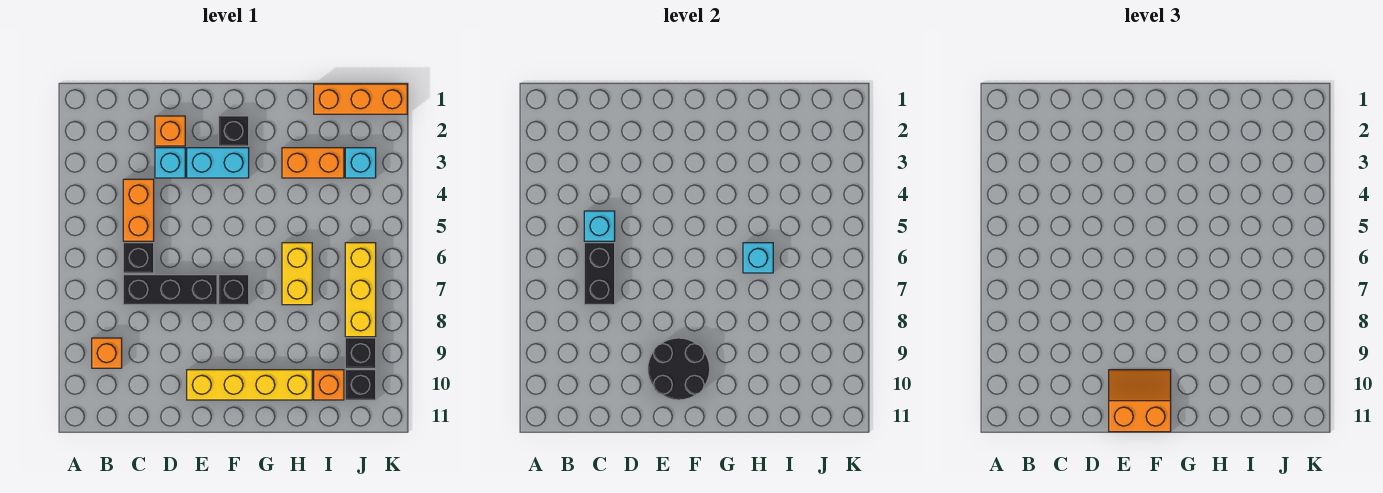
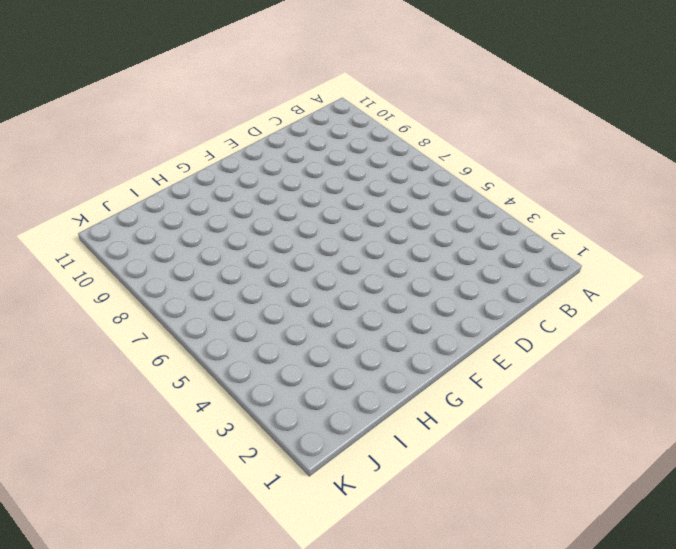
none -> orange brick B9 level 1
none -> orange brick C4:C5 level 1
none -> black brick C6 level 1

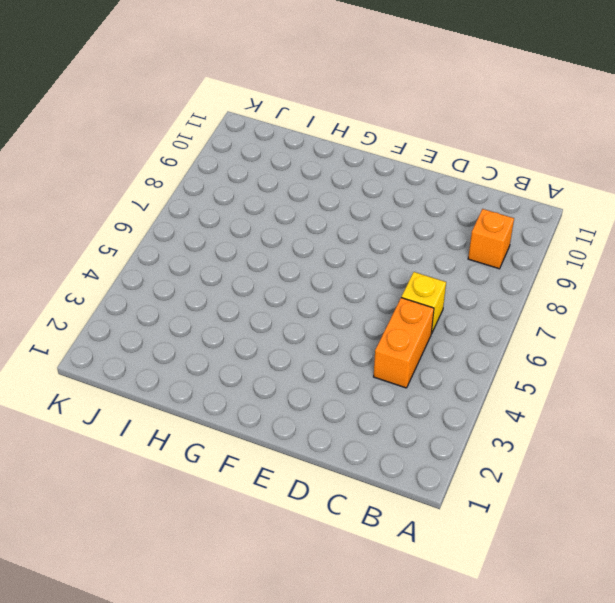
yellow brick C6 level 1 -> black brick C6 level 1
none -> black brick C7:E7 level 1
none -> orange brick D2 level 1
none -> cyan brick D3 level 1

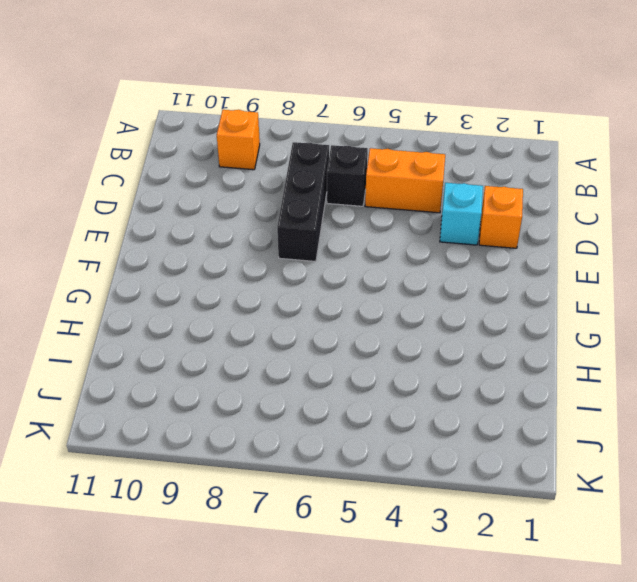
none -> cyan brick E3:F3 level 1
none -> yellow brick E10:H10 level 1
none -> black brick F2 level 1

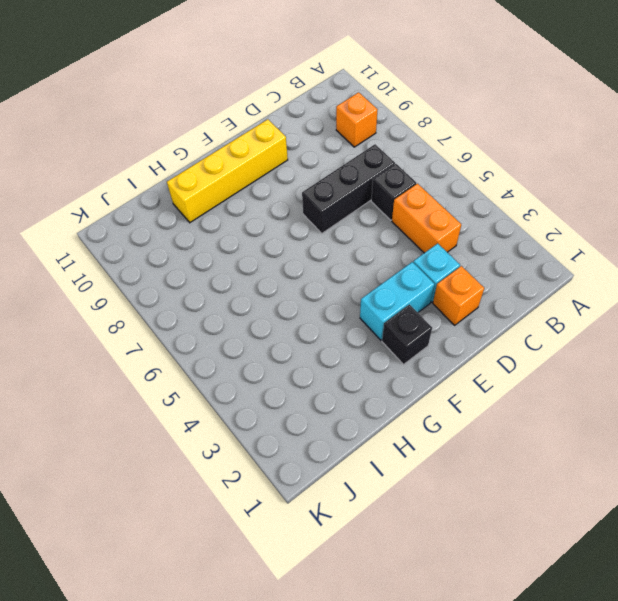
none -> black brick F7 level 1
none -> orange brick H3:I3 level 1
none -> yellow brick H6:H7 level 1

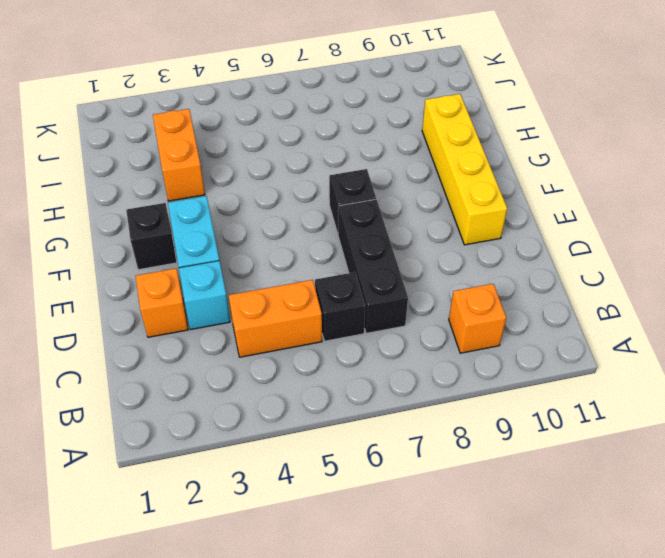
none -> yellow brick H6:H7 level 1
none -> orange brick I1:K1 level 1
none -> orange brick I10 level 1

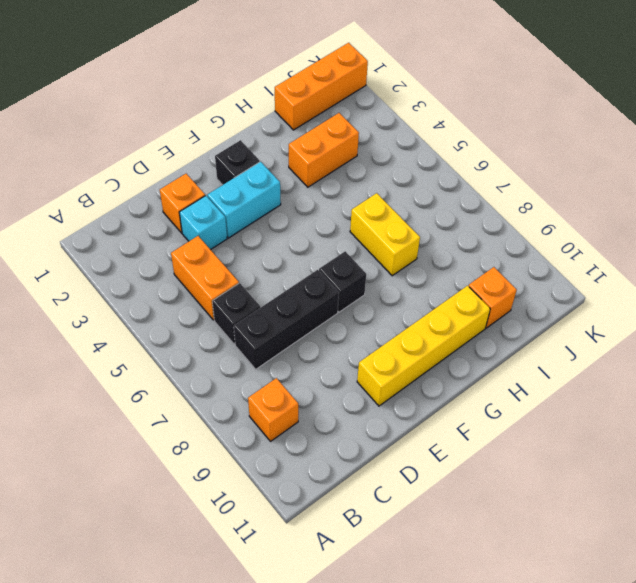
none -> cyan brick J3 level 1
none -> yellow brick J6:J8 level 1
none -> black brick J9 level 1

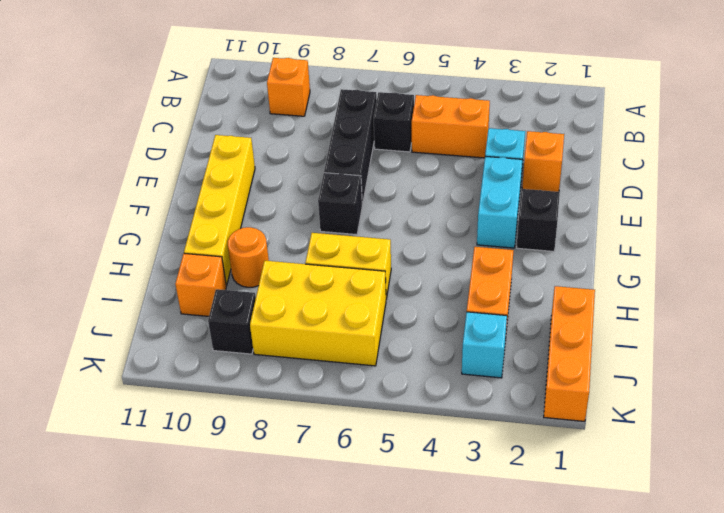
orange round brick H9 level 1 -> none
yellow brick I6:J8 level 1 -> yellow brick J6:J8 level 1
none -> black brick J10 level 1
none -> cyan brick C5 level 2
none -> black brick C6:C7 level 2

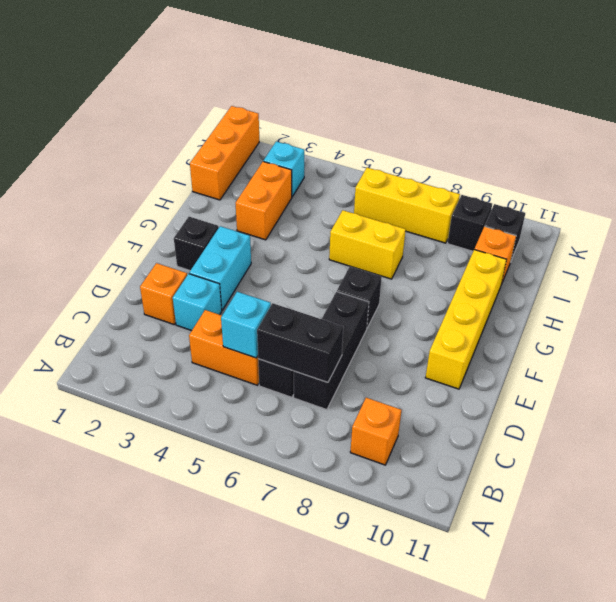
none -> black round brick E9:F10 level 2
none -> cyan brick H6 level 2
none -> orange slope E10:F11 level 3 top 11

